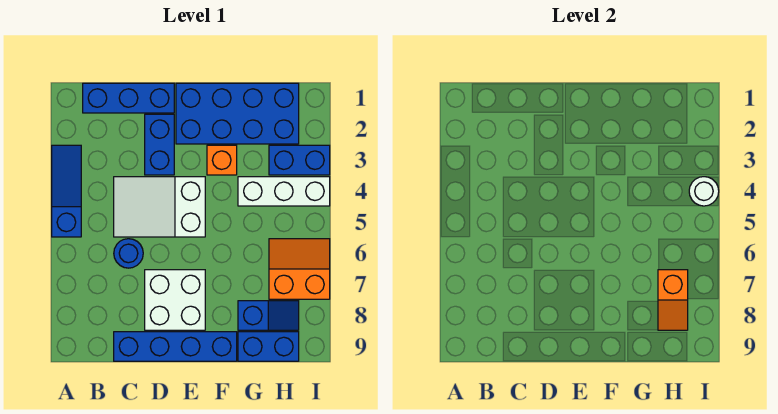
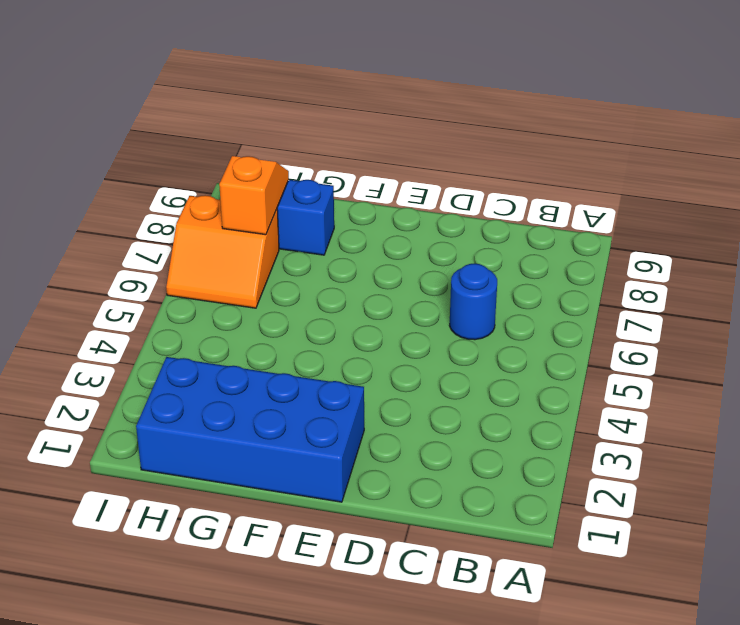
none -> blue slope A3:A5 level 1 top 5
none -> blue brick B1:D1 level 1
none -> white slope C4:E5 level 1 top E

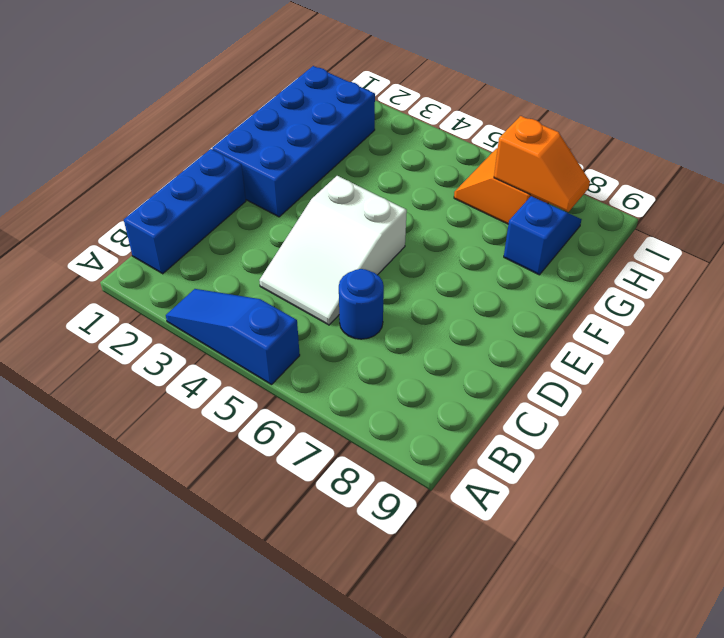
none -> blue brick C9:F9 level 1
none -> blue brick D2:D3 level 1
none -> white brick D7:E8 level 1

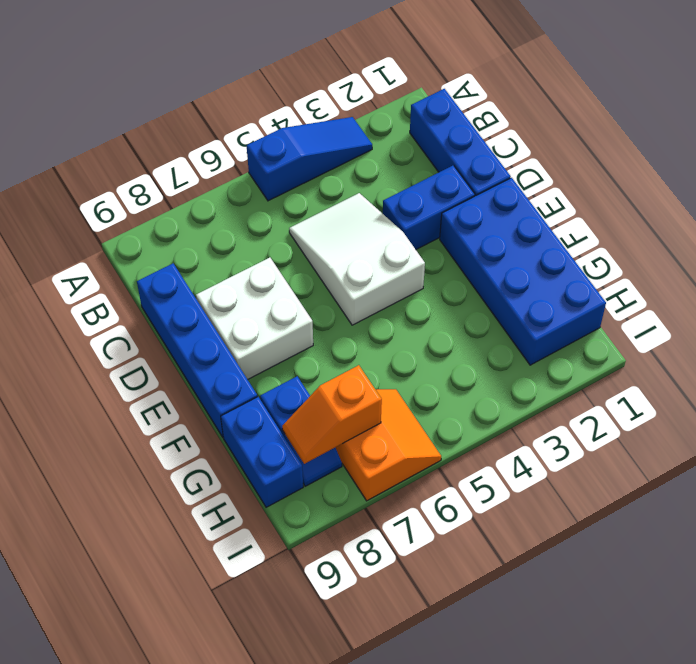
none -> blue round brick C6 level 1
none -> orange brick F3 level 1
none -> white brick G4:I4 level 1

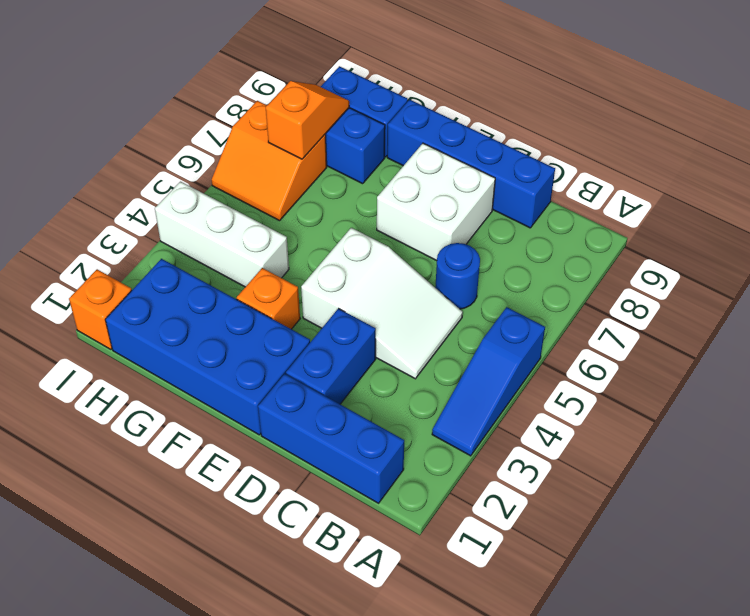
orange brick I1 level 1 -> none
none -> blue brick H3:I3 level 1
none -> white round brick I4 level 2

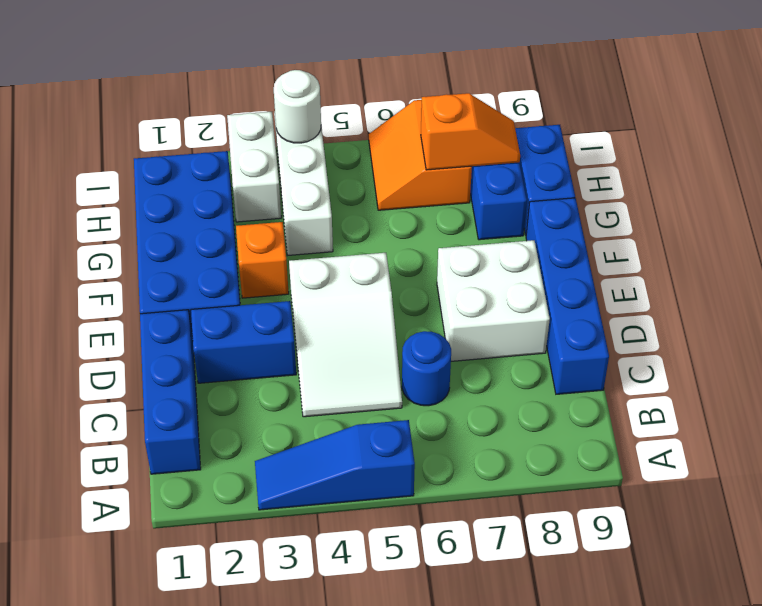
white brick H3:I3 level 1 -> blue brick H3:I3 level 1

